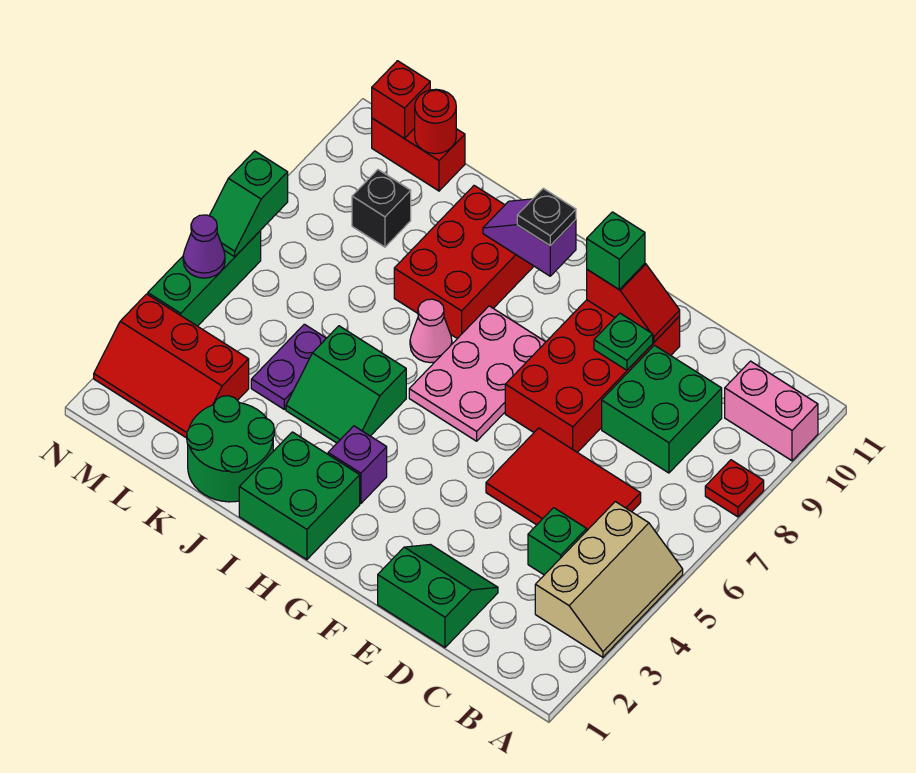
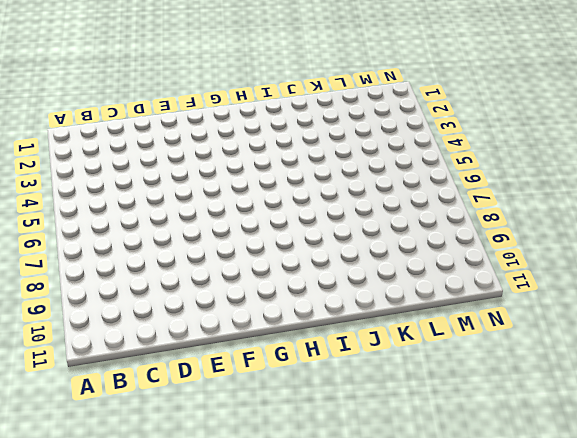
none -> tan slope A3:B5 level 1 top B
none -> red plate A8 level 1
none -> pink brick A10:B10 level 1

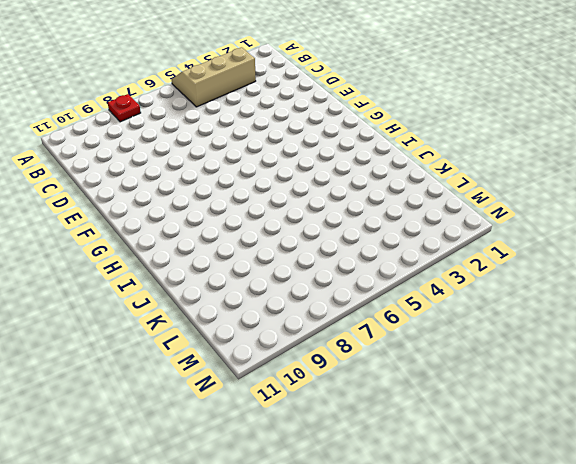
none -> pink brick A10:B10 level 1
none -> green brick C4 level 1
none -> red tile C5:E6 level 1

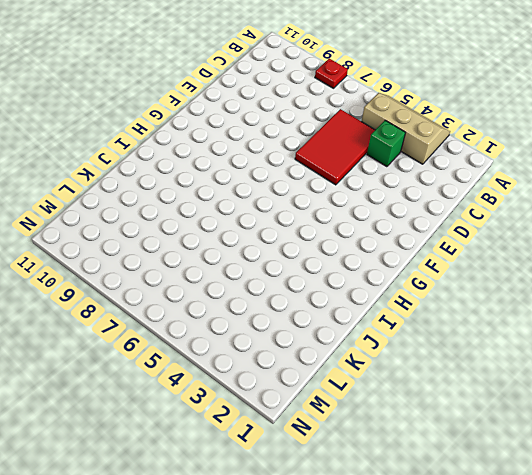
none -> pink brick A10:B10 level 1
none -> green brick C8:D9 level 1
none -> green slope D1:E2 level 1 top 1

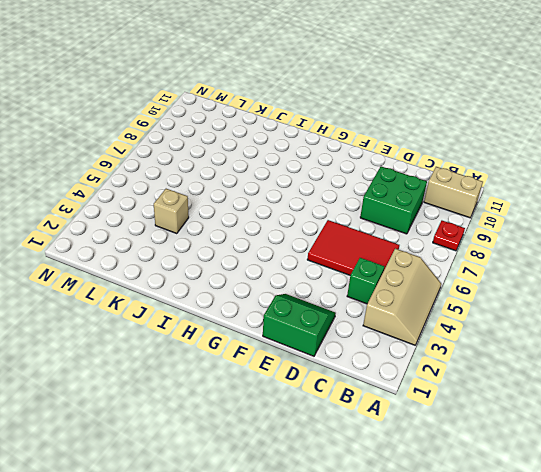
tan brick A10:B10 level 1 -> pink brick A10:B10 level 1
tan brick K4 level 1 -> purple plate K4:K5 level 1
none -> red brick E7:F10 level 1
none -> pink plate G6:H8 level 1
none -> green brick H1:I2 level 1

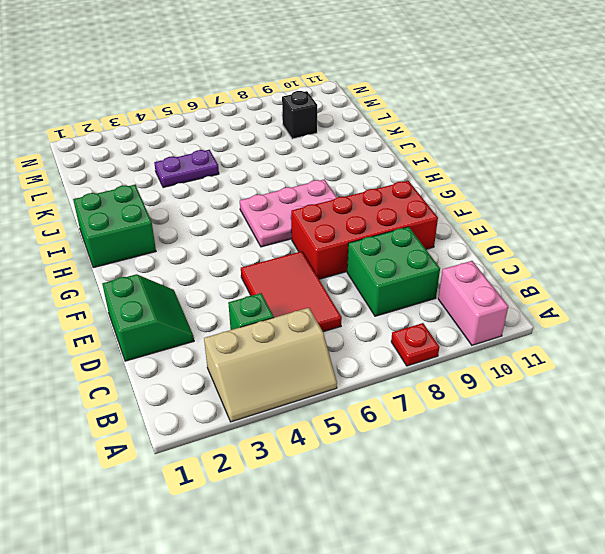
none -> purple brick H3 level 1
none -> green slope I4:J5 level 1 top 5
none -> pink cone I7 level 1

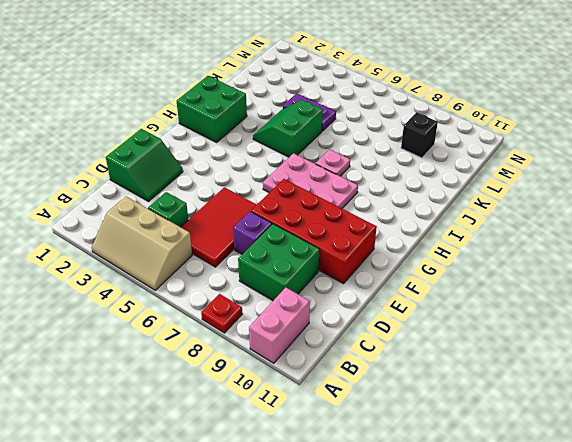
purple brick D7 level 1 -> purple brick H3 level 1
pink plate I7 level 1 -> pink cone I7 level 1
none -> red brick I8:J10 level 1
none -> green round brick J1:K2 level 1
none -> red slope L2:N3 level 1 top 3

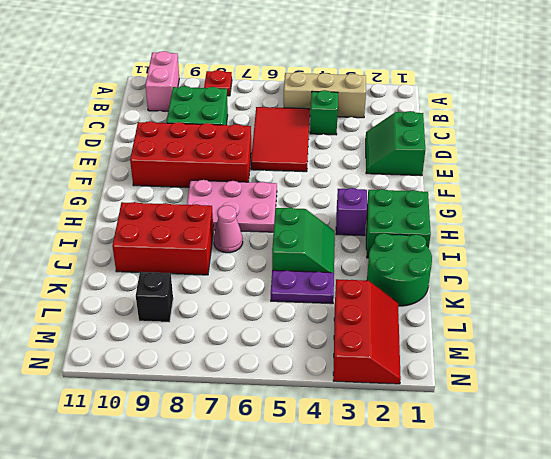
none -> red brick L11:M11 level 1
none -> green brick N4:N6 level 1
none -> green plate E9 level 2

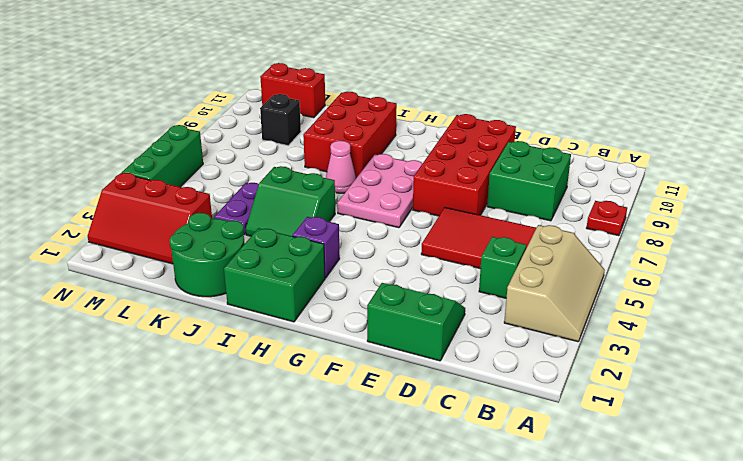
none -> pink brick A10:B10 level 1
none -> green plate E9 level 2
none -> red slope E10:F10 level 2 top F

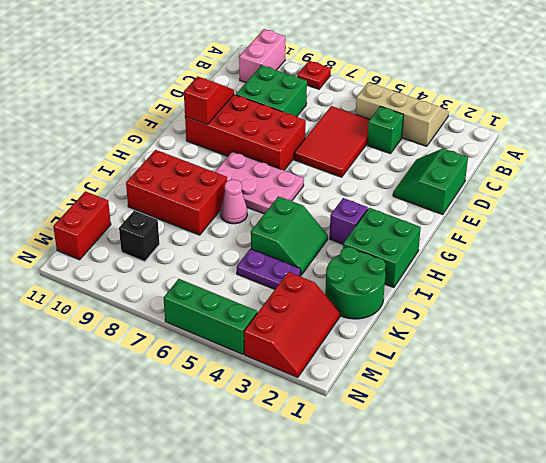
none -> green plate E9 level 2
none -> purple slope H10:I10 level 2 top H
none -> red round brick L11 level 2

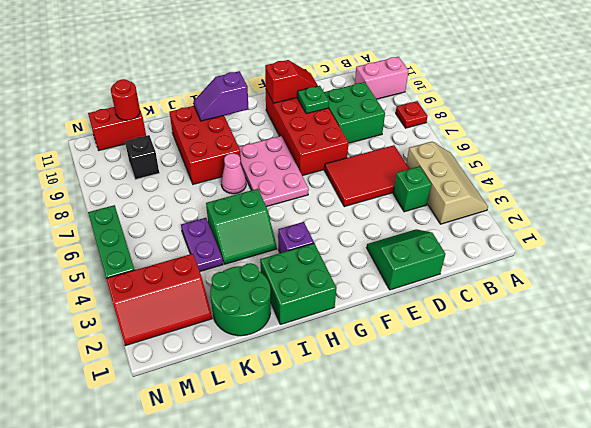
none -> red brick M11 level 2
none -> purple cone N5 level 2
none -> green slope N6:N7 level 2 top 7

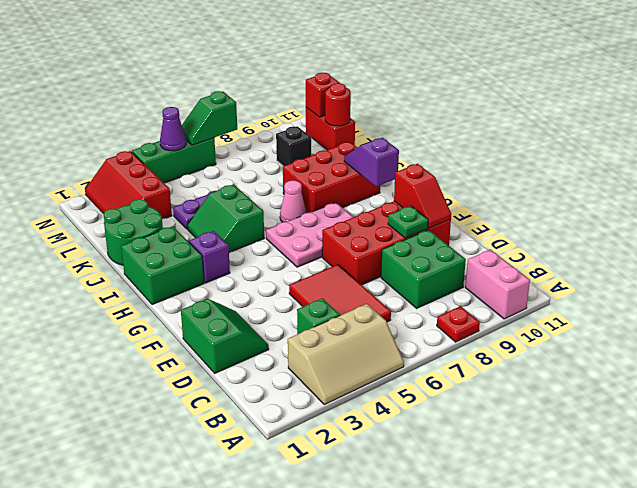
none -> green brick F10 level 3
none -> black plate H10 level 3

